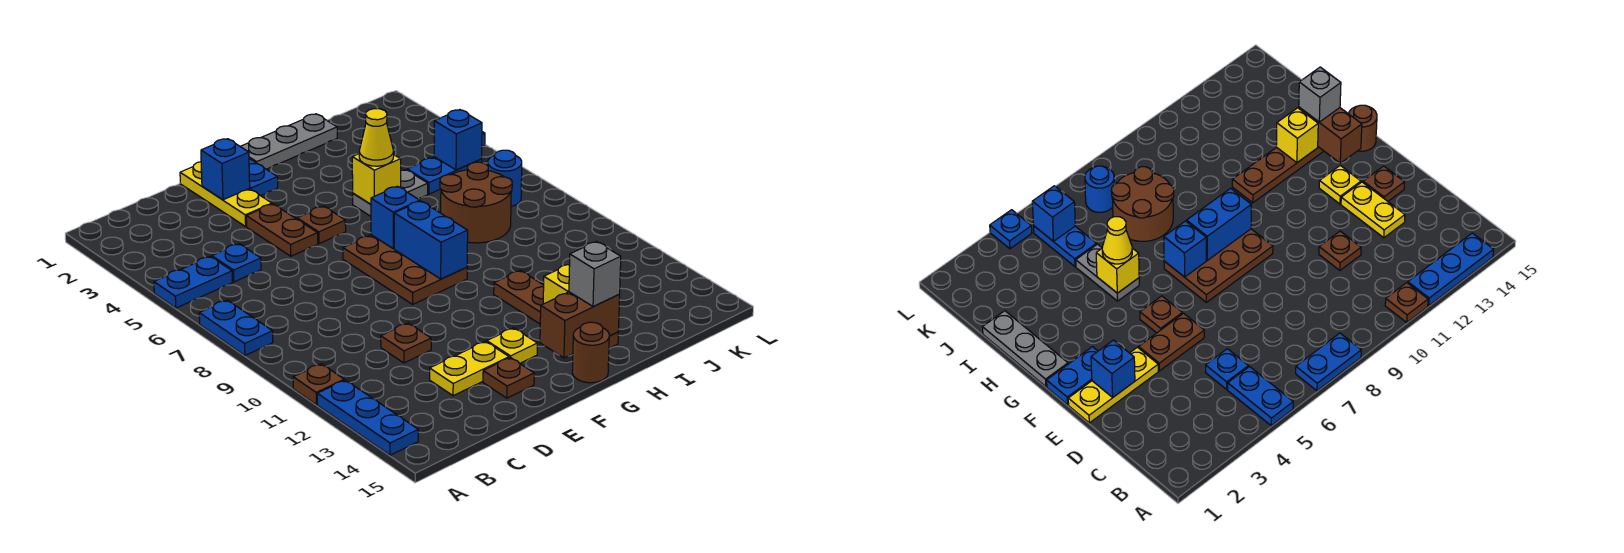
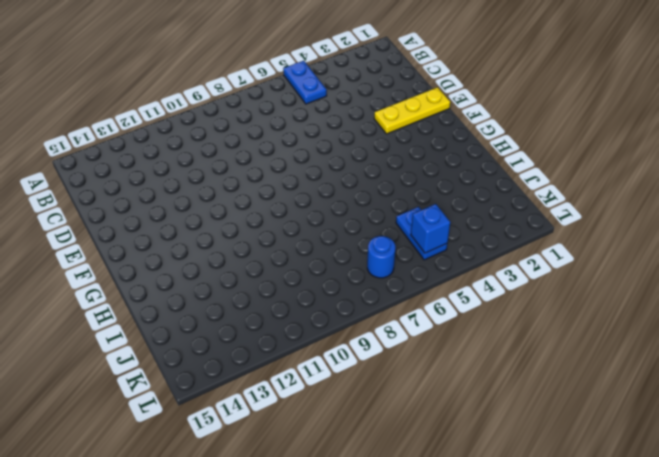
none -> blue plate A7:A8 level 1
none -> brown plate A11 level 1
none -> blue plate A12:A14 level 1
none -> blue plate C5 level 1

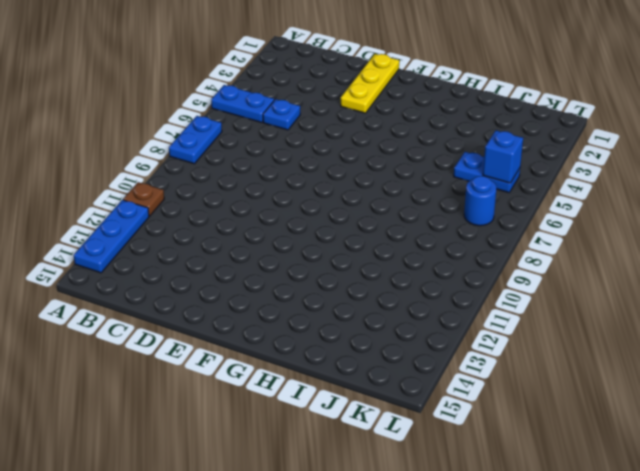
none -> brown plate D11 level 1
none -> yellow plate D13:E13 level 1
none -> brown plate E4:E5 level 1
none -> brown plate E14 level 1

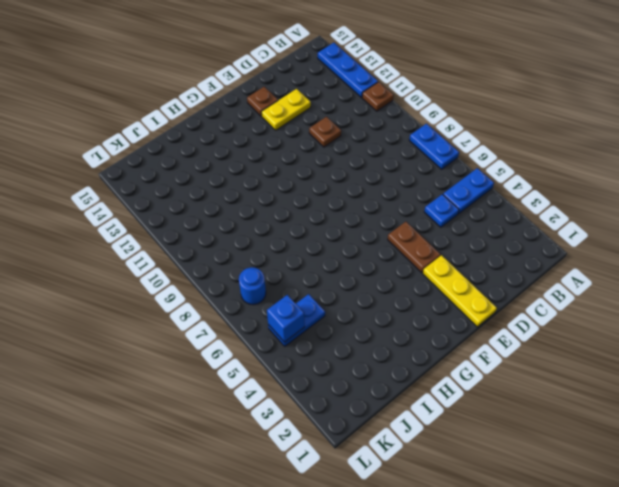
none -> blue plate F1:F2 level 1
none -> brown plate F5 level 1
none -> brown plate F7:G9 level 1
none -> yellow plate F13 level 1

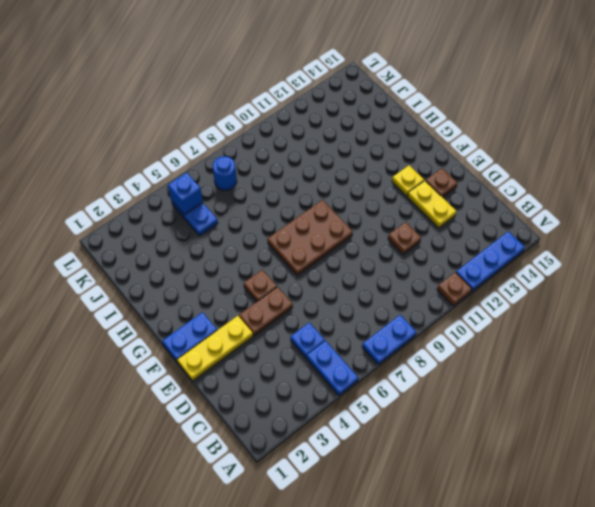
none -> grey plate G1:I1 level 1
none -> brown round brick G15 level 1
none -> grey plate H5:I5 level 1
none -> brown plate H11:H14 level 1

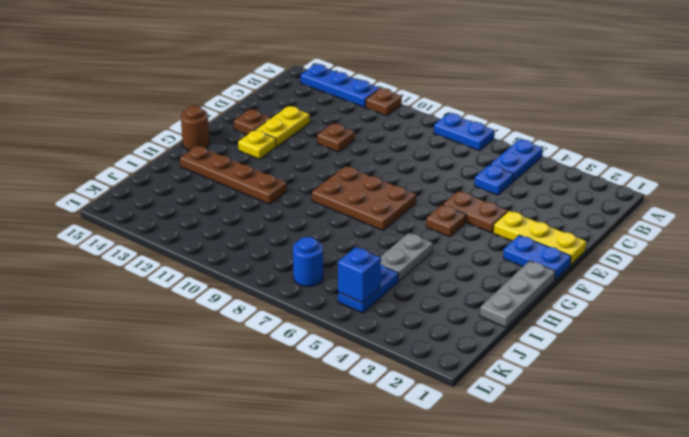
none -> brown round brick I7:J8 level 1
none -> blue plate L4 level 1
none -> blue brick E2 level 2
none -> blue brick G7 level 2

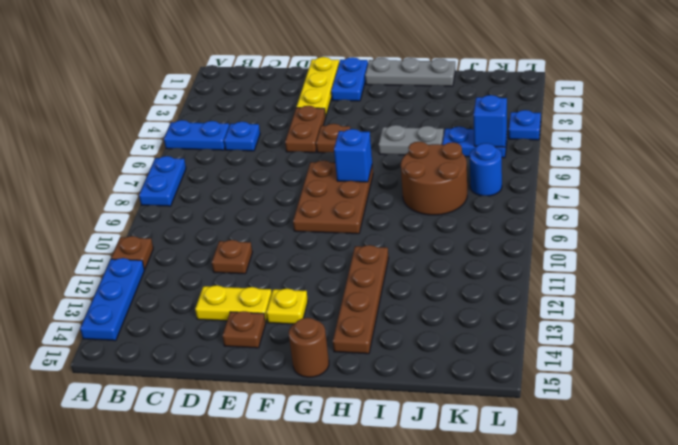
none -> blue brick E2 level 2
none -> blue brick G8:G9 level 2
none -> brown brick G14:H14 level 2
none -> yellow brick H5 level 2

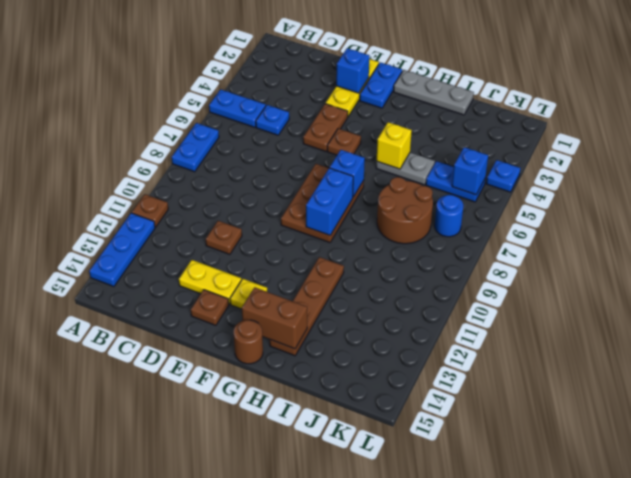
none -> yellow brick H13 level 2
none -> yellow cone H5 level 3
none -> grey brick H14 level 3

